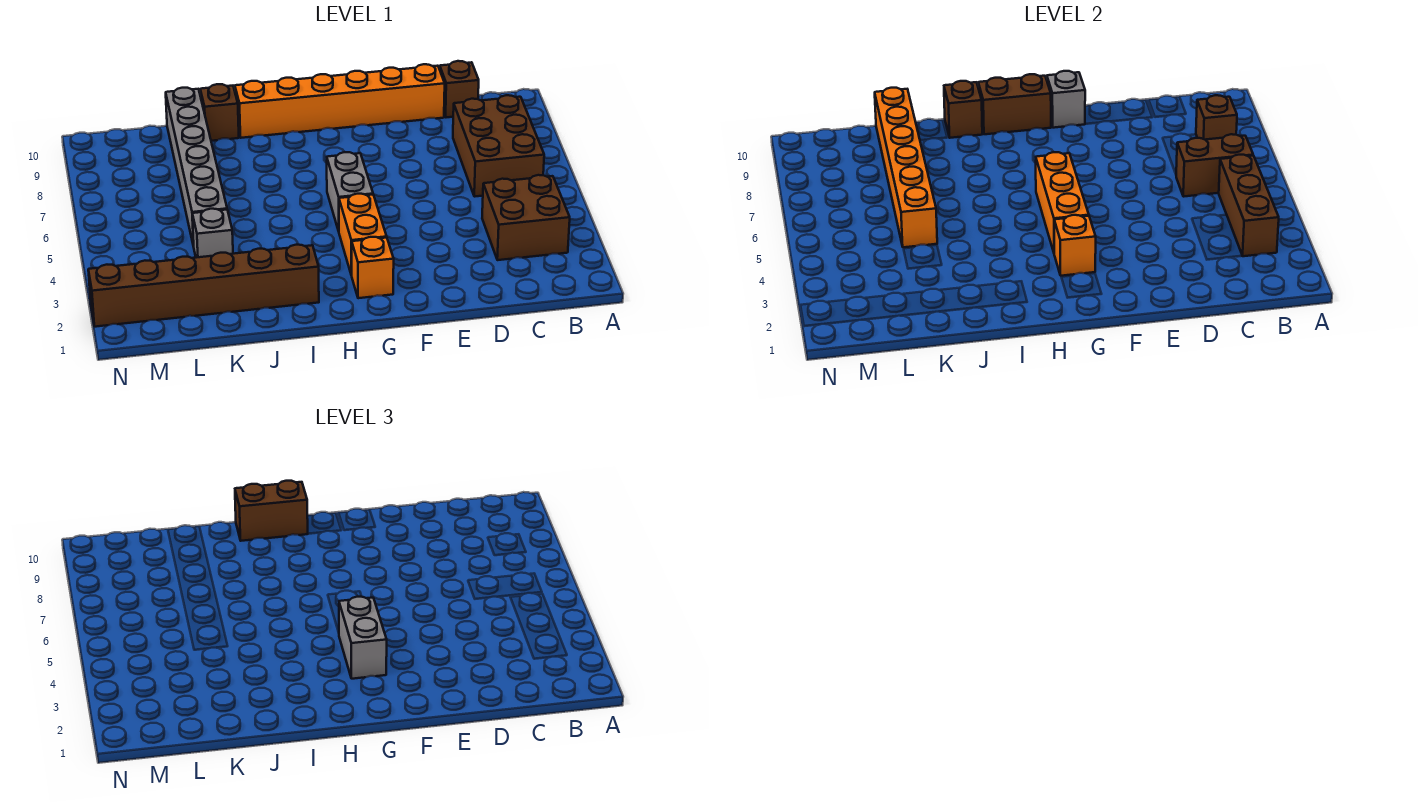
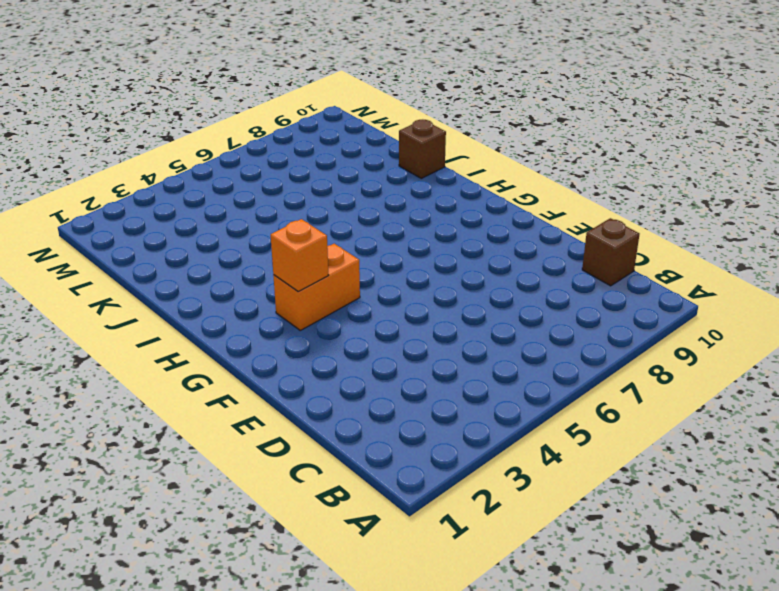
none -> brown brick B3:C4 level 1
none -> brown brick B6:C8 level 1
none -> orange brick D10:I10 level 1

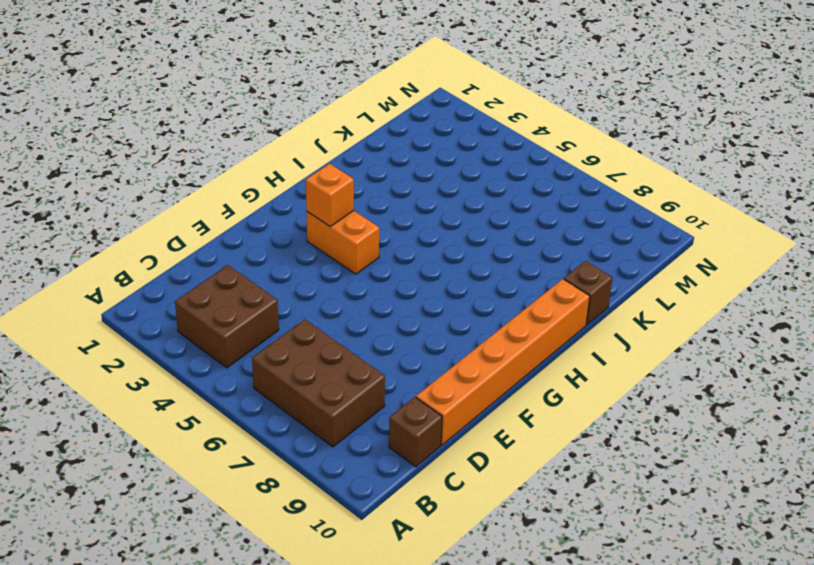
none -> orange brick G2 level 1
none -> grey brick G5:G6 level 1
none -> brown brick I2:N2 level 1

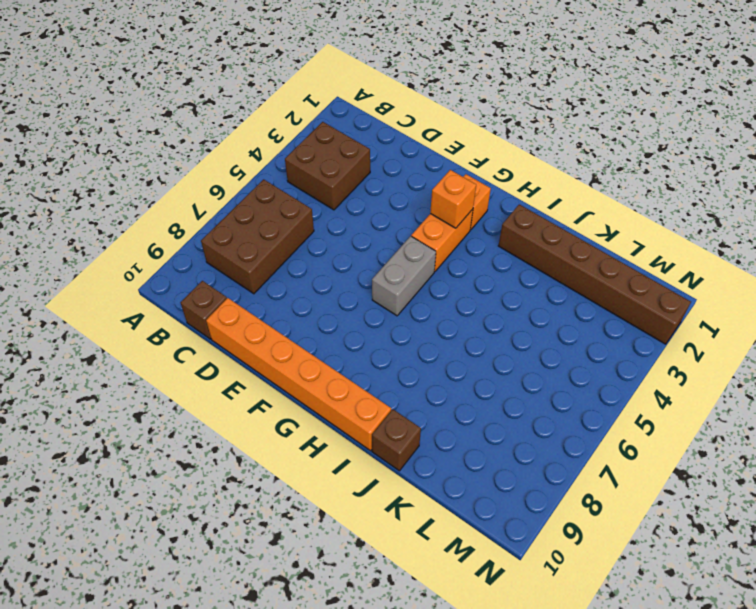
none -> grey brick K4 level 1
none -> grey brick K5:K10 level 1
none -> brown brick B3:B5 level 2

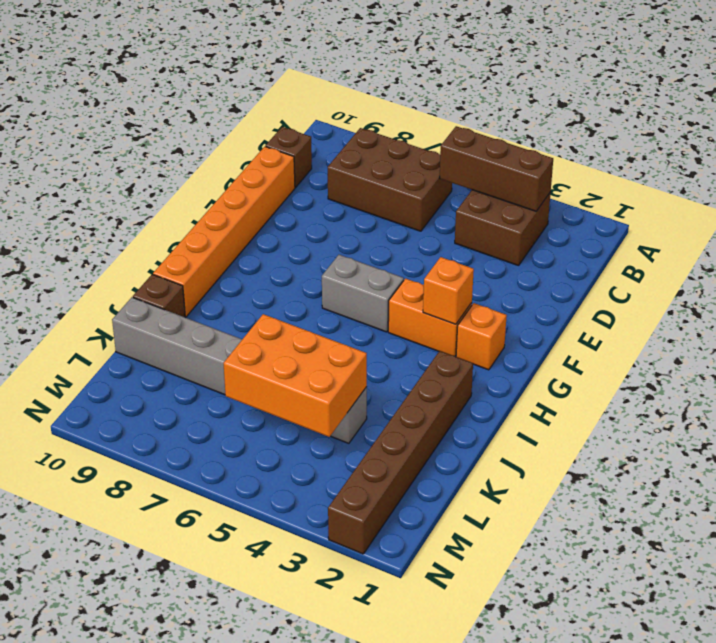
orange brick K4:L6 level 2 -> orange brick K5:K10 level 2
none -> brown brick B6:C6 level 2
none -> brown brick B8 level 2
none -> grey brick F10 level 2

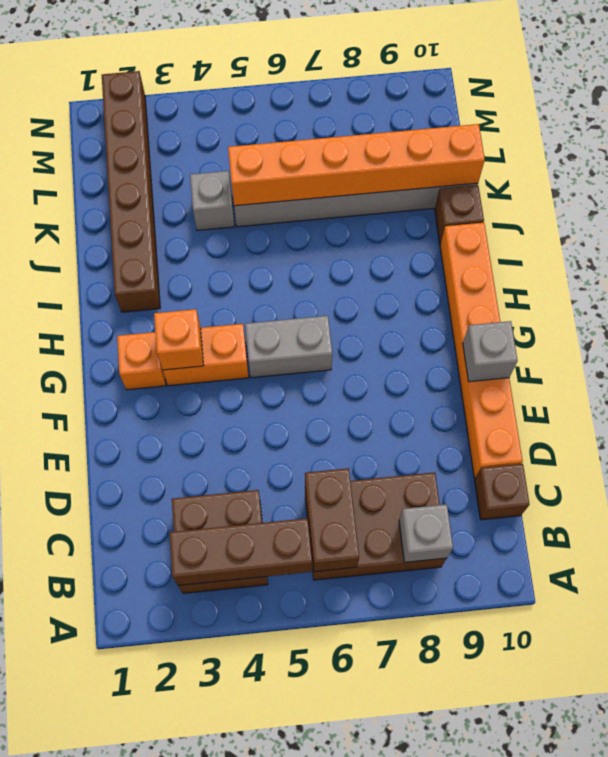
grey brick B8 level 2 -> brown brick B8 level 2
none -> orange brick G4:G6 level 2
none -> brown brick G10:H10 level 2
none -> brown brick I10 level 2

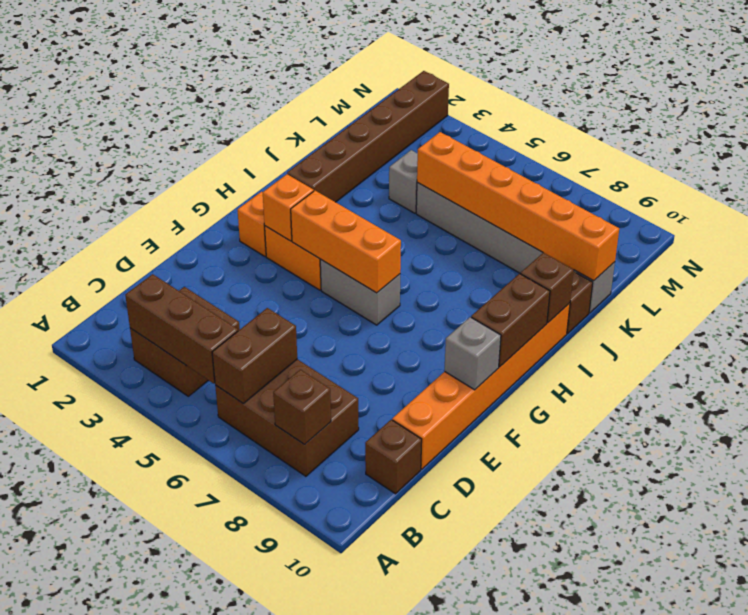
none -> grey brick G3:G4 level 3
none -> brown brick H10:I10 level 3

